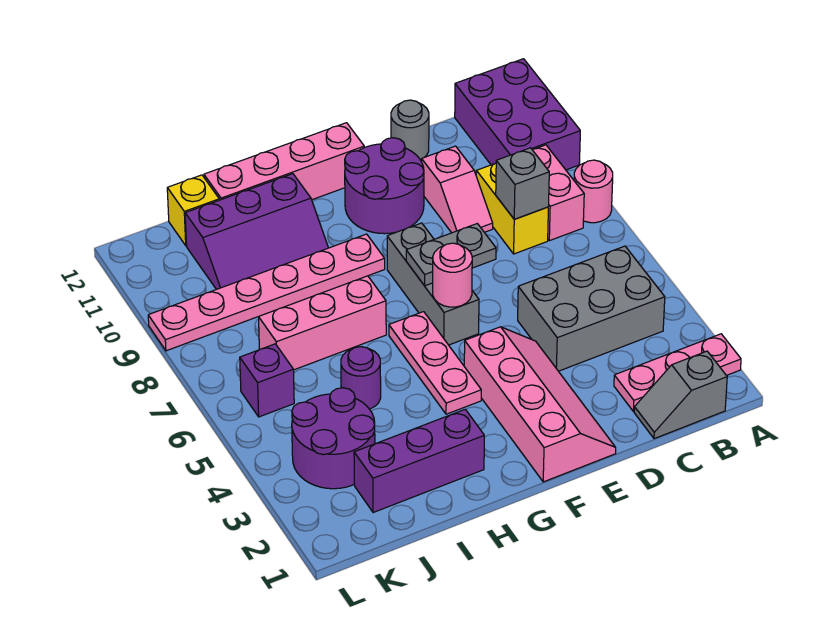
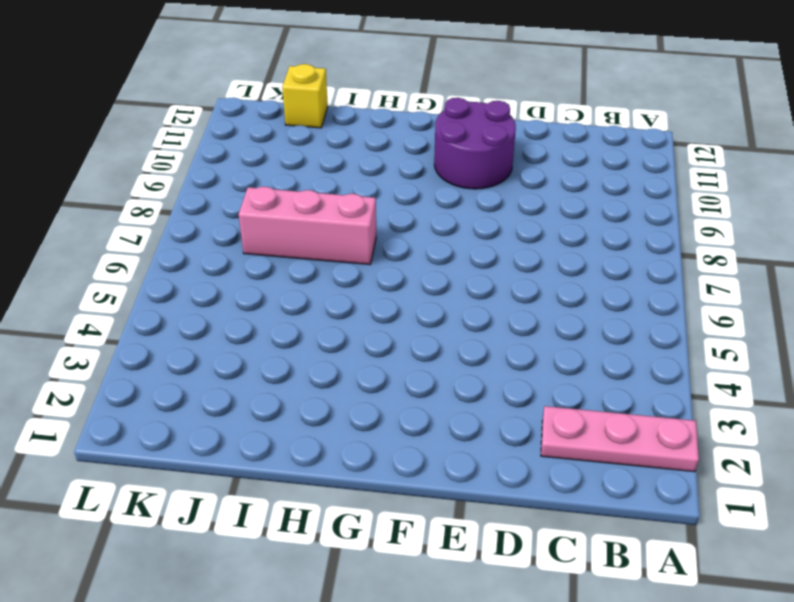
none -> pink round brick A8 level 1
none -> purple brick A10:B12 level 1
none -> grey slope B1:C1 level 1 top B

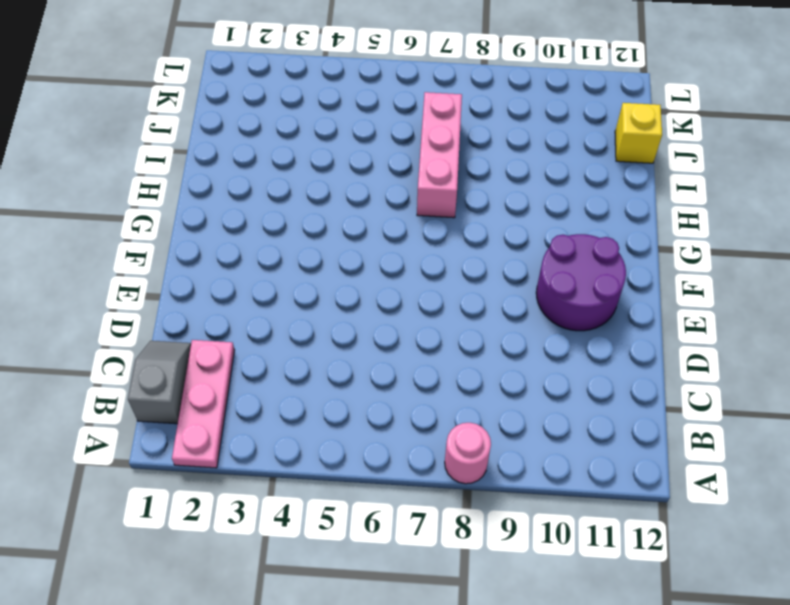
none -> purple brick A10:B12 level 1
none -> grey brick B4:D5 level 1
none -> pink brick B8:B9 level 1

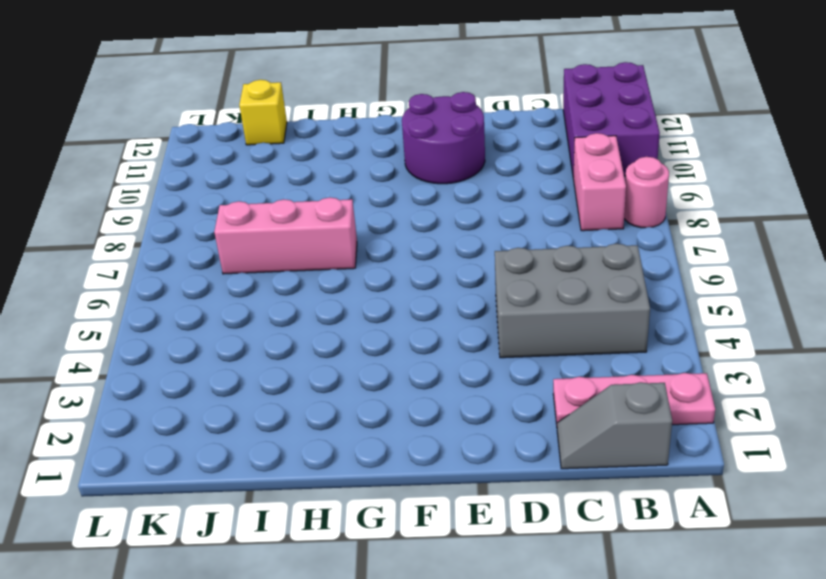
none -> yellow brick C8:C9 level 1
none -> pink slope D9:D10 level 1 top 10
none -> grey round brick D12 level 1

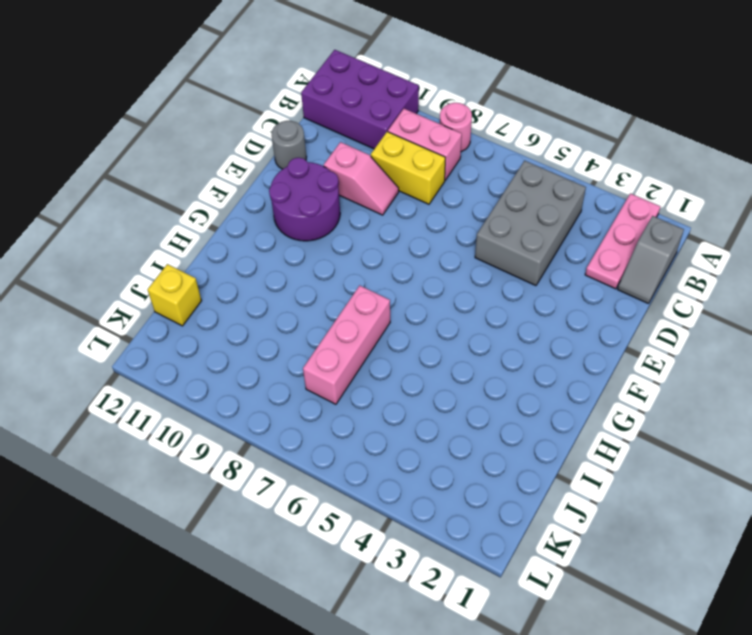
none -> pink slope E1:F4 level 1 top F
none -> grey brick F6:F8 level 1
none -> pink brick F12:I12 level 1

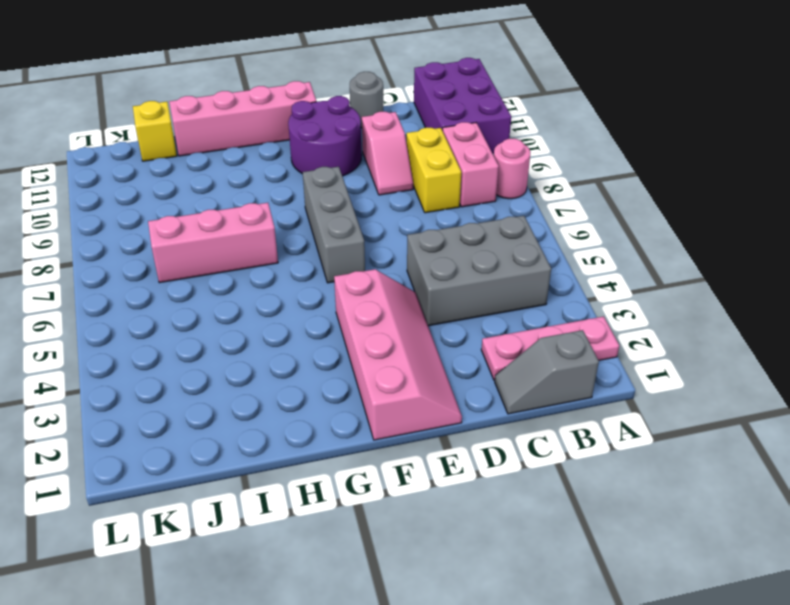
none -> pink plate G4:G6 level 1
none -> pink plate G9:L9 level 1
none -> purple brick H2:J2 level 1

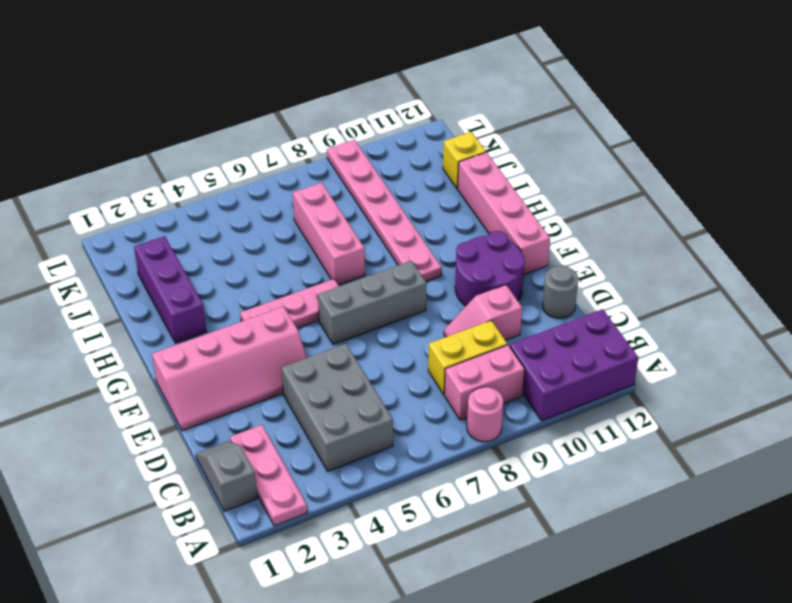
none -> purple slope H10:J11 level 1 top 11
none -> purple round brick I5 level 1
none -> purple round brick J3:K4 level 1

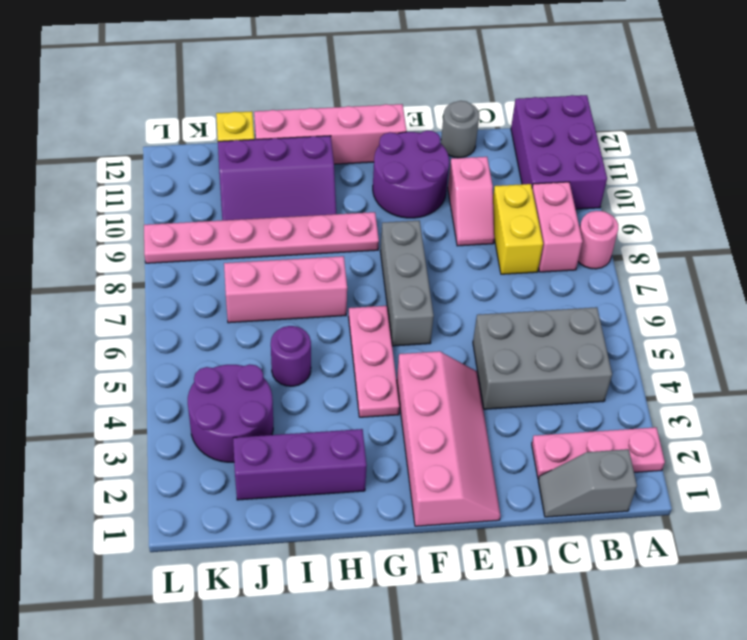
none -> purple brick K6 level 1
none -> grey brick C8 level 2
none -> grey plate E7:F7 level 2

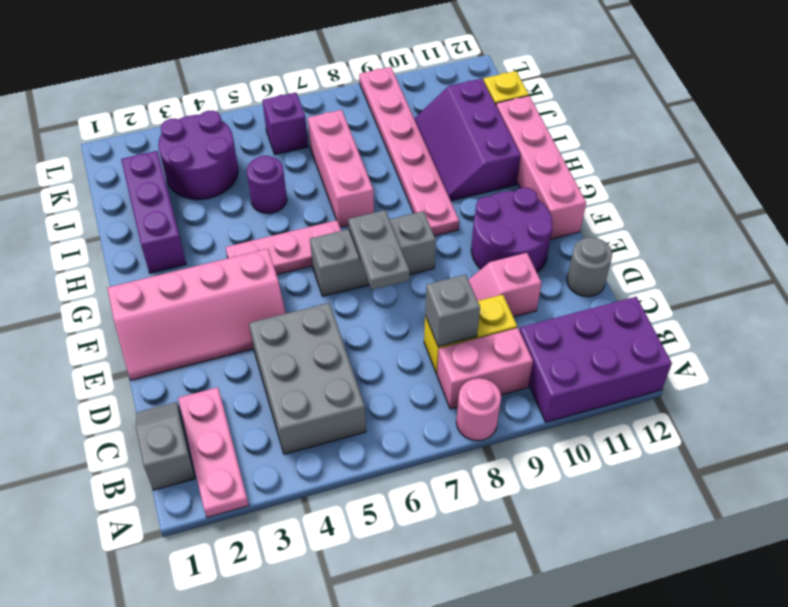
none -> pink round brick F6 level 2

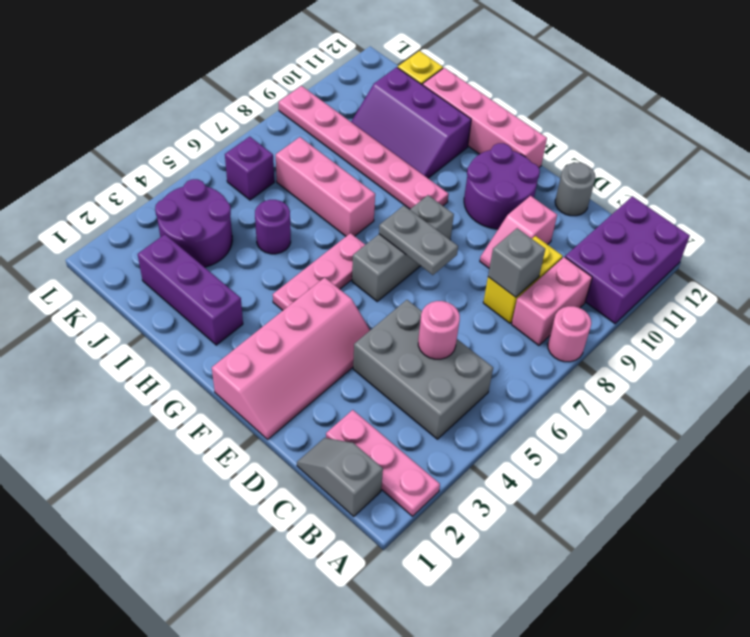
pink round brick C5 level 2 -> pink round brick F6 level 2

